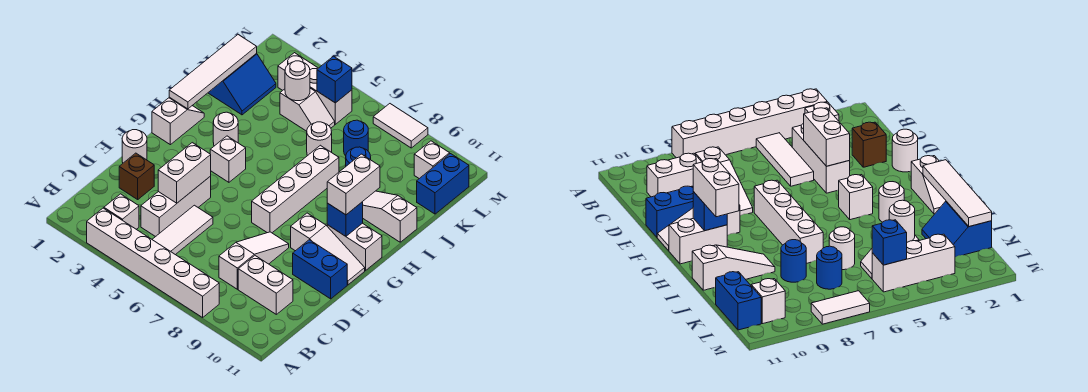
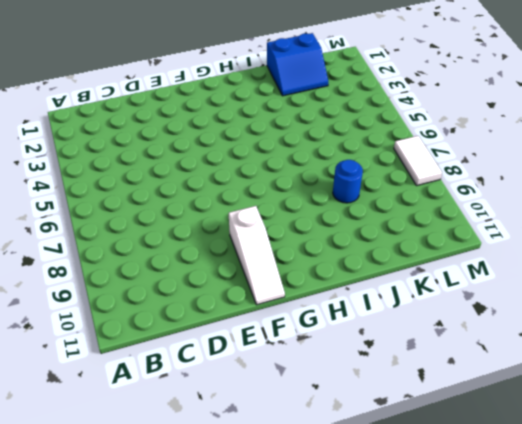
none -> white brick A3:A8 level 1
none -> white brick B3 level 1
none -> white tile B5:D5 level 1
none -> white brick C4:E4 level 1

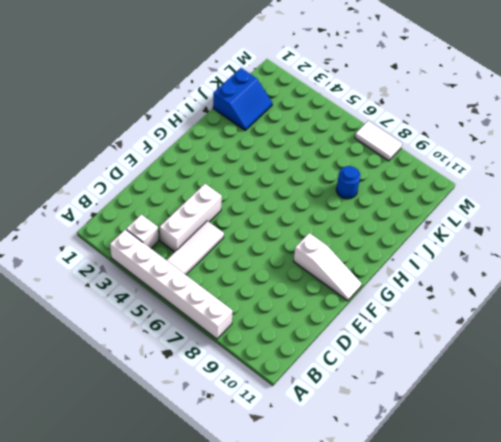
none -> white slope C8:E8 level 1 top C
none -> white brick C9:C10 level 1
none -> brown brick D2 level 1
none -> white round brick E1 level 1

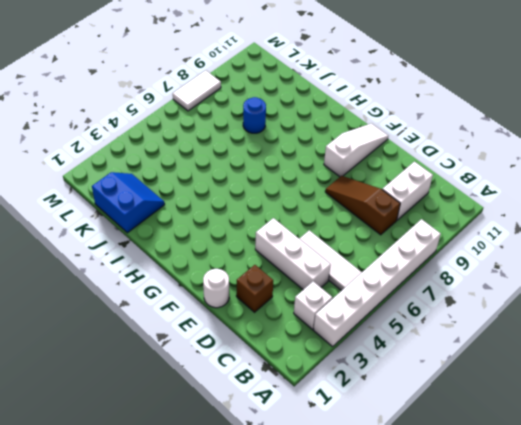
brown slope C8:E8 level 1 top C -> white slope C8:E8 level 1 top C
none -> blue brick E10:E11 level 1
none -> white brick F7:I7 level 1
none -> white slope G1:H1 level 1 top G
none -> white brick G4 level 1

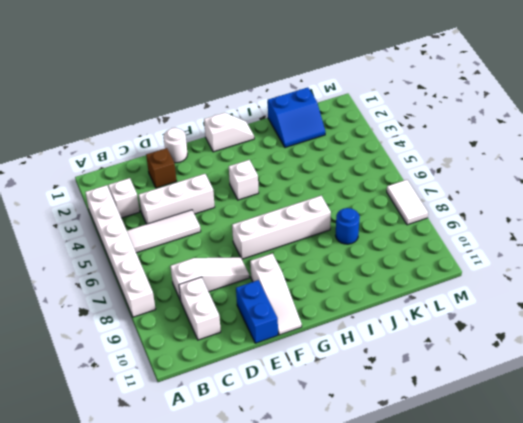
none -> white brick G10:G11 level 1
none -> white round brick H3 level 1
none -> white slope I9:I11 level 1 top 11
none -> white round brick J6 level 1

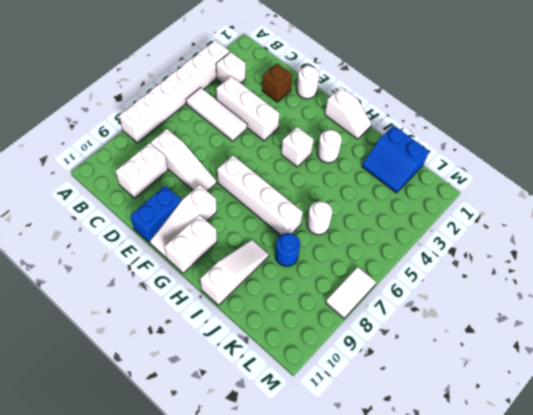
none -> white slope K4:K5 level 1 top 4
none -> blue round brick K7 level 1
none -> blue brick K11:L11 level 1
none -> white brick L3:L5 level 1

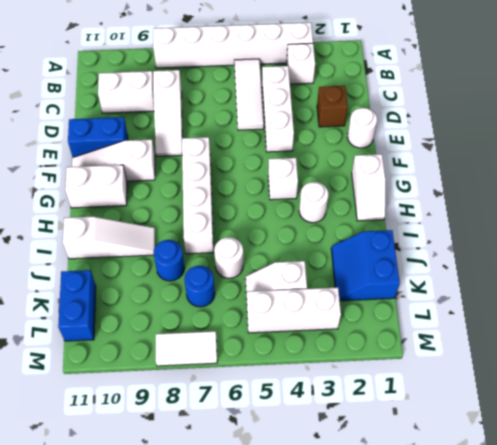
none -> white brick L10 level 1
none -> white brick D4:E4 level 2
none -> blue brick G10 level 2
none -> white tile H1:K1 level 2

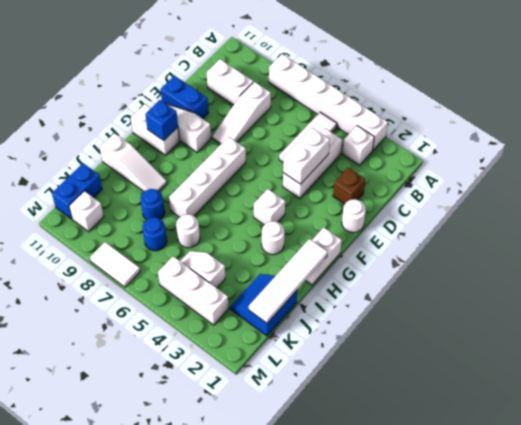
none -> white round brick K4 level 2
none -> blue brick L5 level 2
none -> white brick G10:H10 level 3

